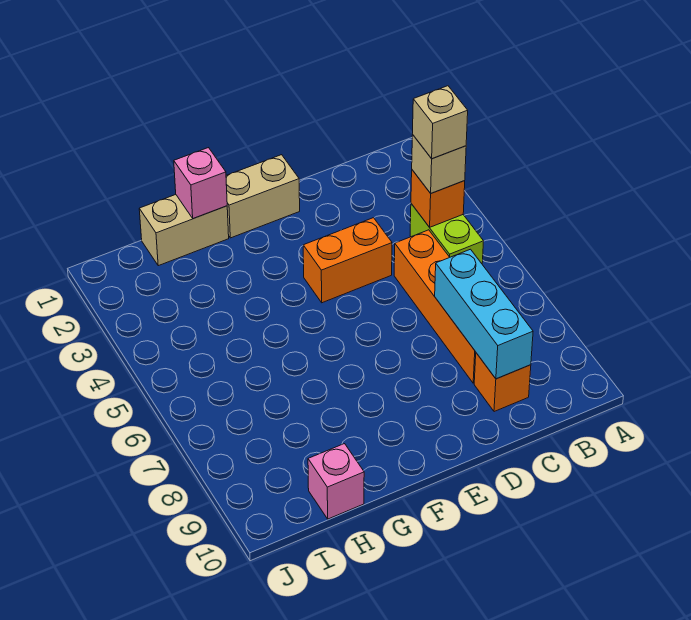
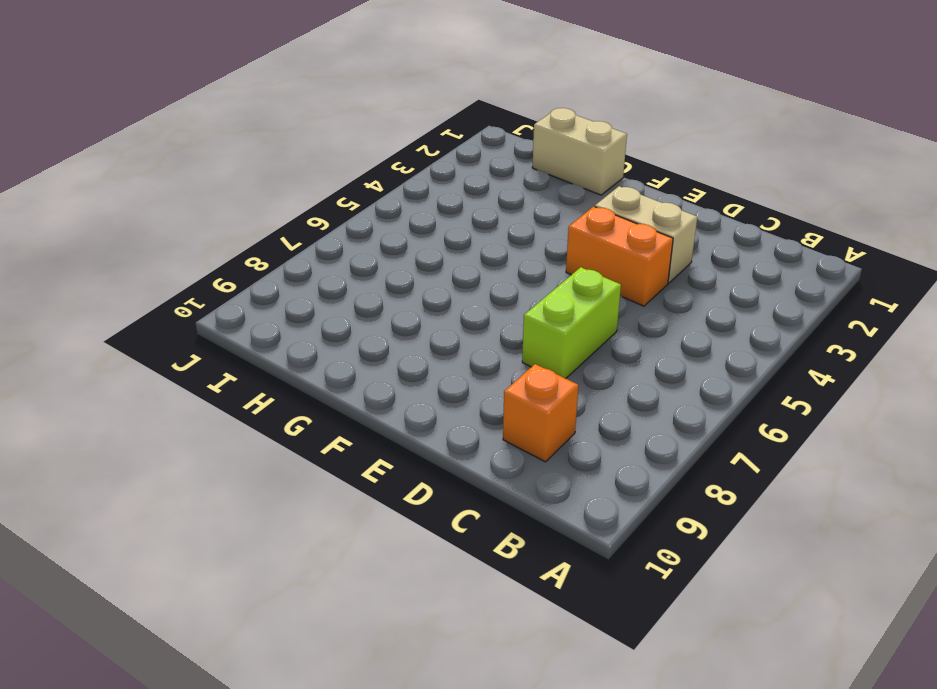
tan brick D3:E3 level 1 -> tan brick E1:F1 level 1
lime brick D6:D7 level 1 -> lime brick B4:B5 level 1
none -> orange brick C5:C8 level 1
none -> pink brick H10 level 1
none -> orange brick B4 level 2

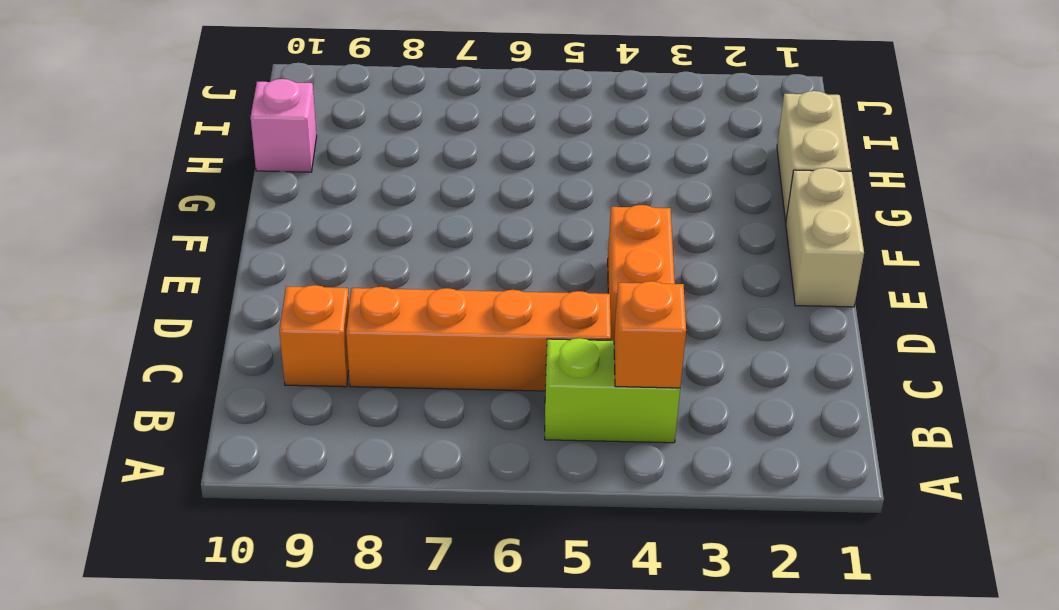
none -> cyan brick C7:C9 level 2
none -> pink brick G1 level 2
none -> tan brick B4 level 3

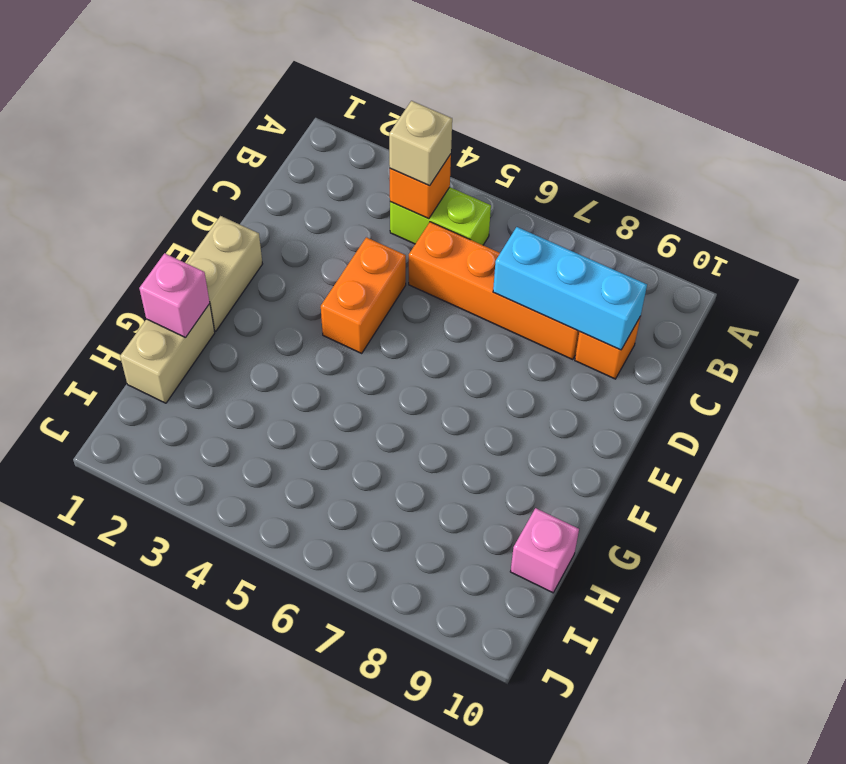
none -> tan brick B4 level 4

